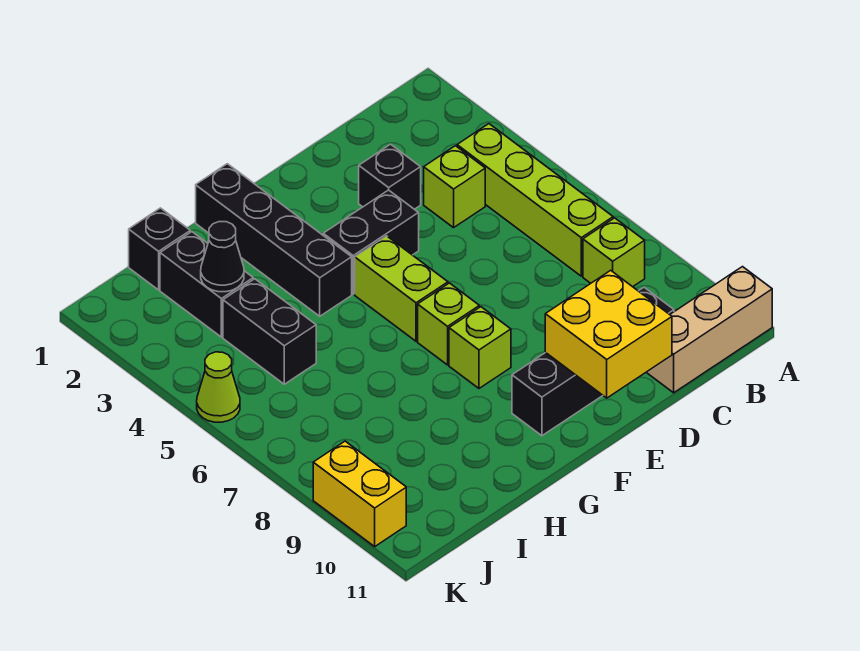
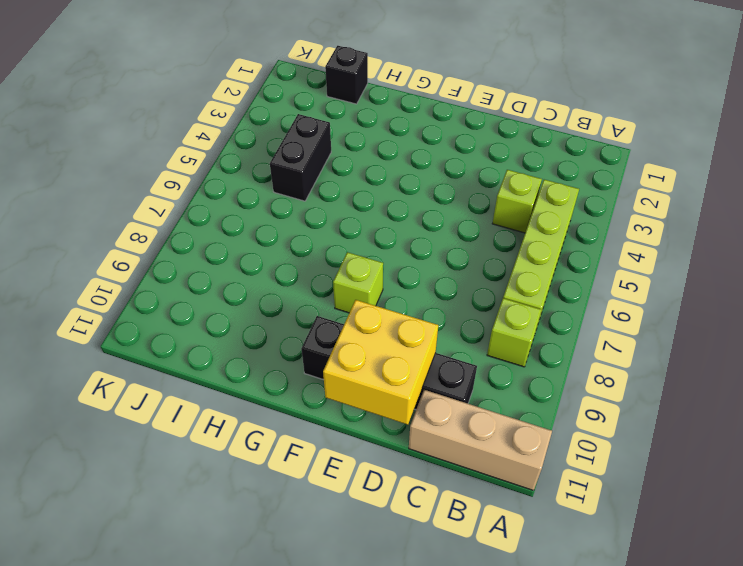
none -> black brick D3 level 1
none -> black brick E4:F4 level 1
none -> lime brick F5:F6 level 1

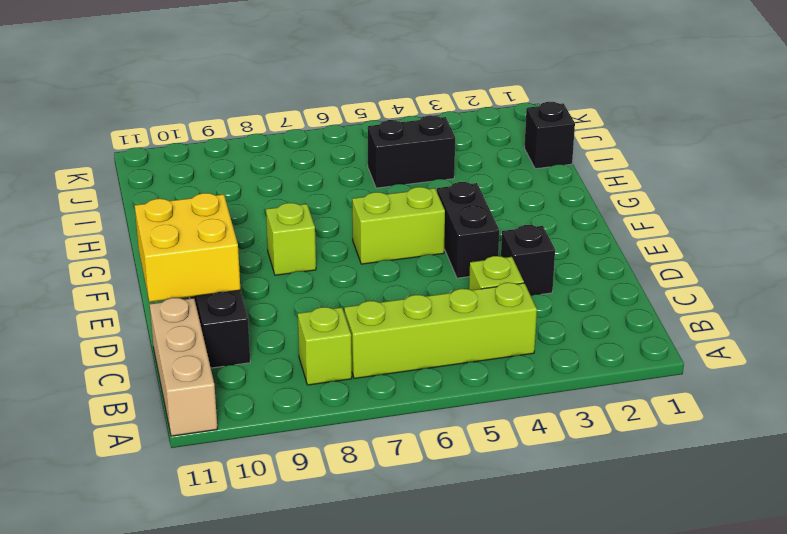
none -> lime brick F7 level 1
none -> black brick G1:G4 level 1
none -> black brick I2:I3 level 1

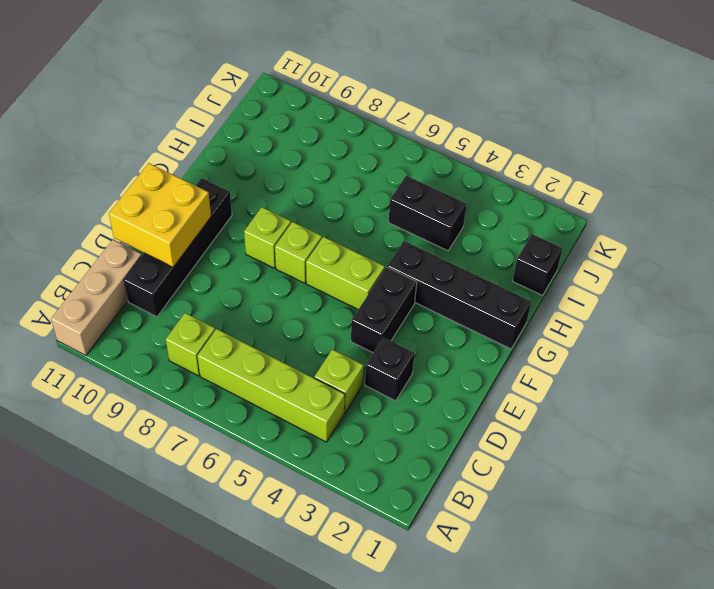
none -> black brick I2:I3 level 1
none -> lime cone K5 level 1
none -> yellow brick K9:K10 level 1

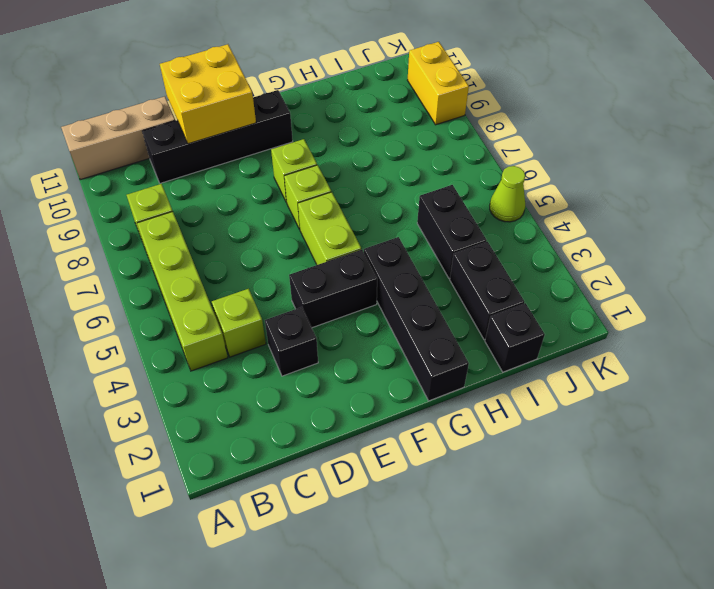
none -> black cone I3 level 2

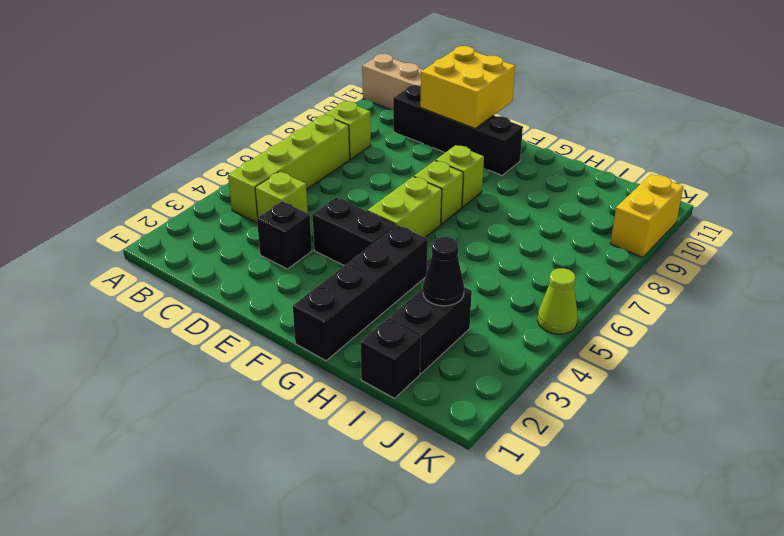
none -> black brick I4:I5 level 1

